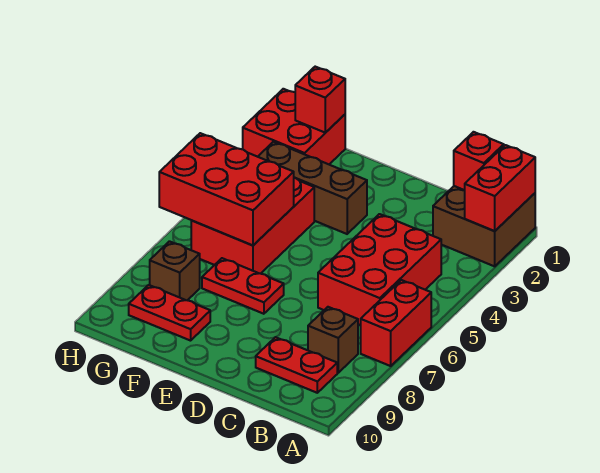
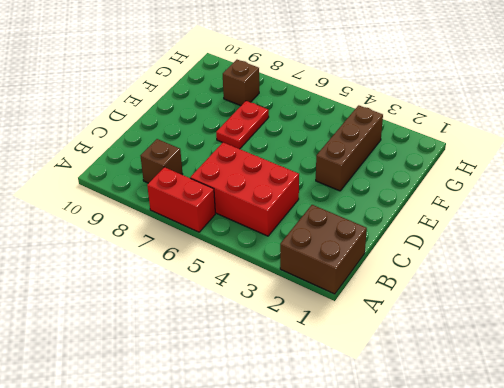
none -> red plate B9:C9 level 1
none -> red brick F4:G6 level 1
none -> red plate F9:G9 level 1

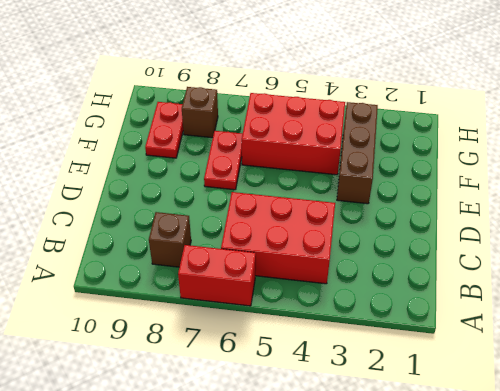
none -> brown brick A1:B2 level 1
none -> red plate B9:C9 level 1
none -> red brick G1:H2 level 1

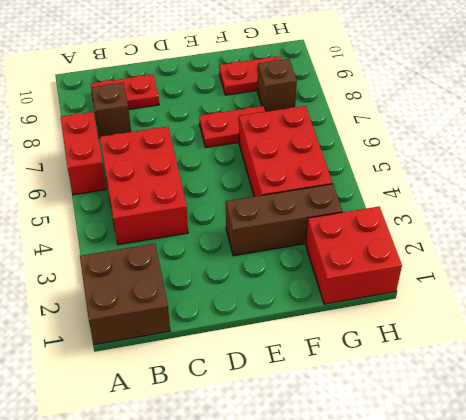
none -> red brick A1:A2 level 2
none -> red brick B1 level 2
none -> red brick F5:H6 level 2

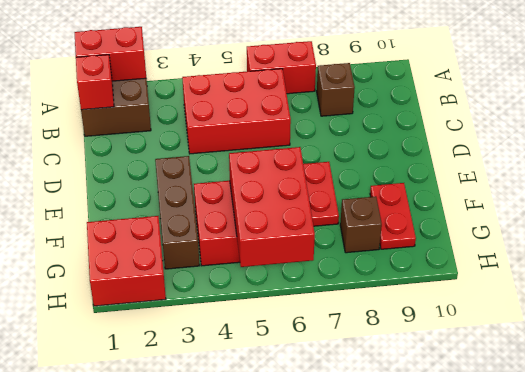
none -> red plate B9:C9 level 1
none -> red brick G1 level 2

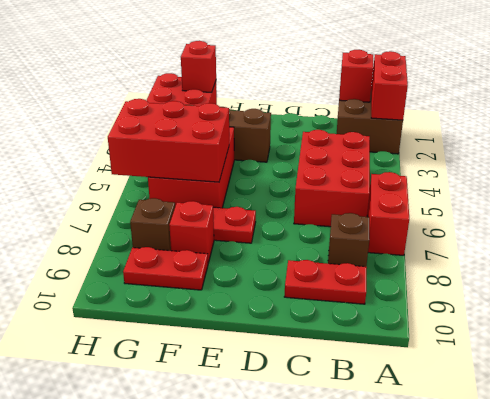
red brick F8 level 1 -> none

